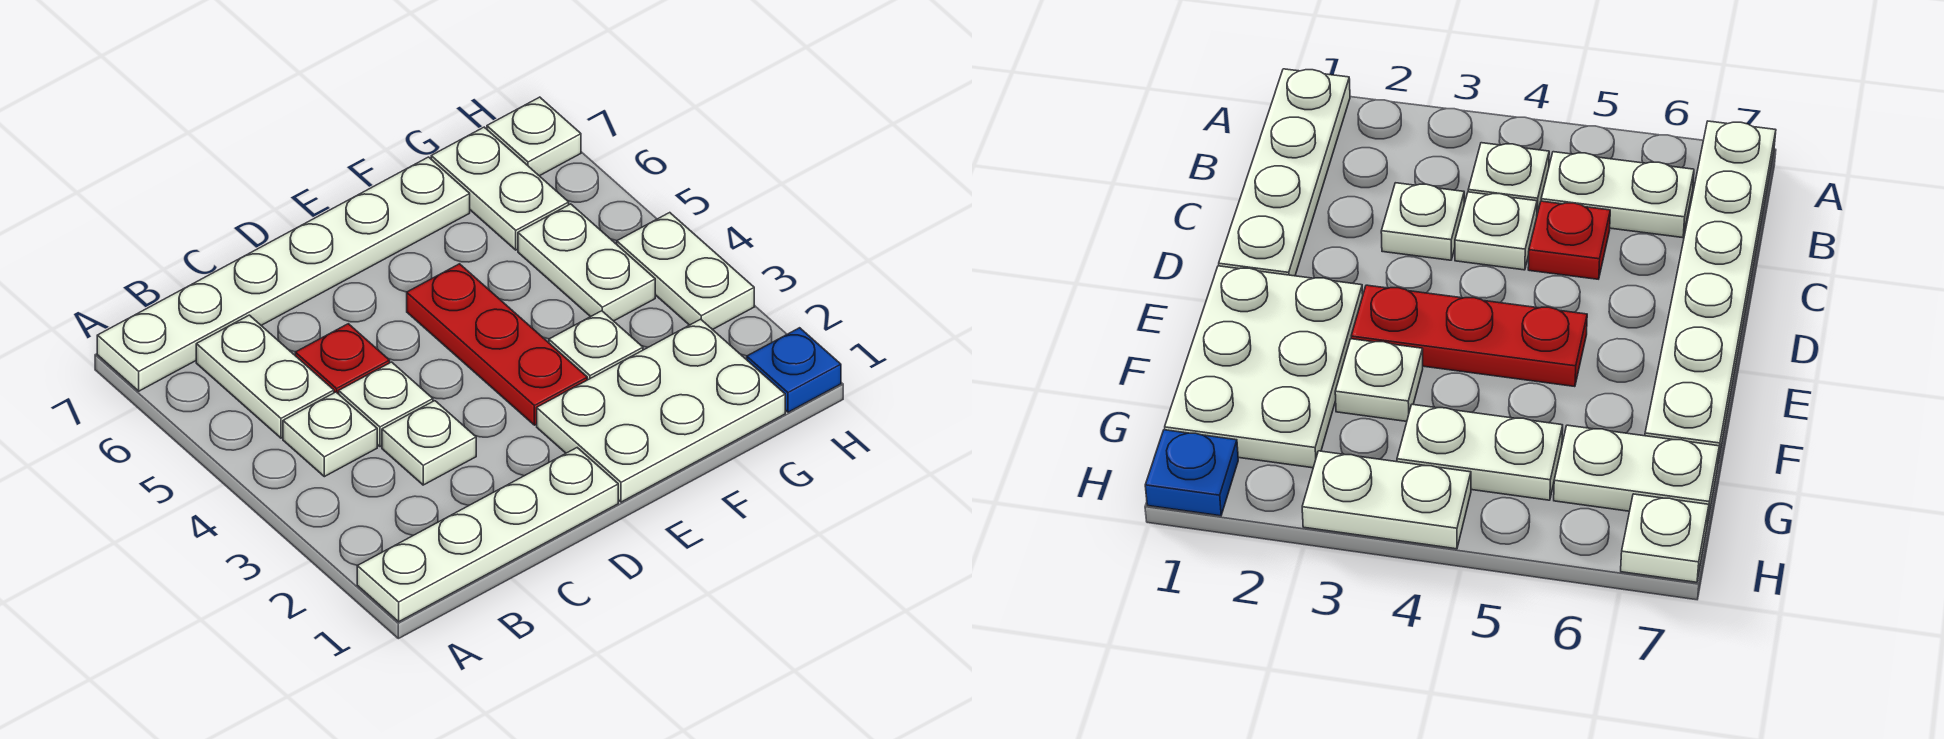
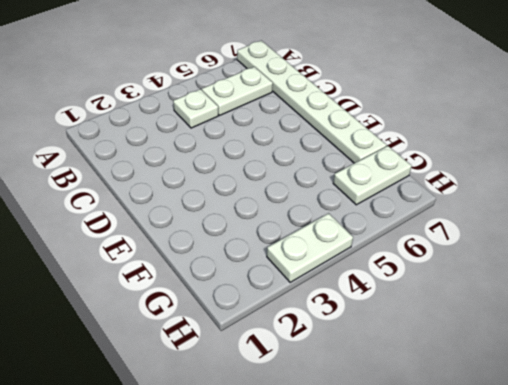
none -> white plate A1:D1 level 1
none -> white plate C3 level 1
none -> white plate C4 level 1

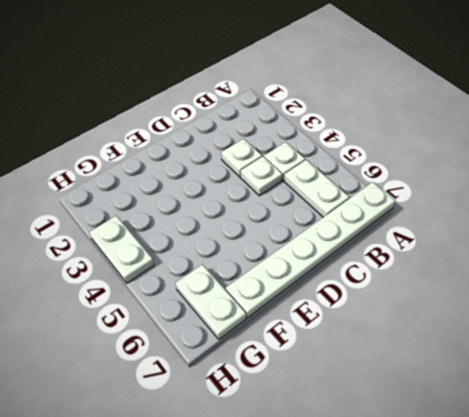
none -> white plate A1:D1 level 1
none -> red plate C5 level 1
none -> white plate E1:G2 level 1

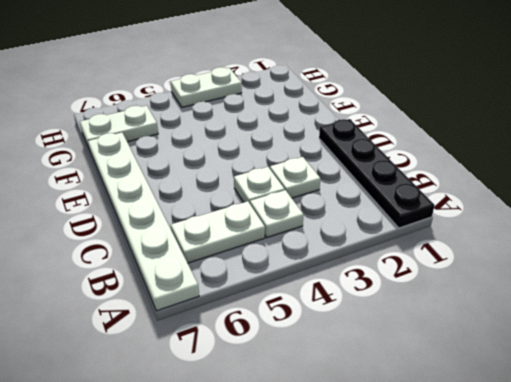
black plate A1:D1 level 1 -> white plate A1:D1 level 1
none -> red plate C5 level 1
none -> white plate E1:G2 level 1
none -> red plate E3:E5 level 1

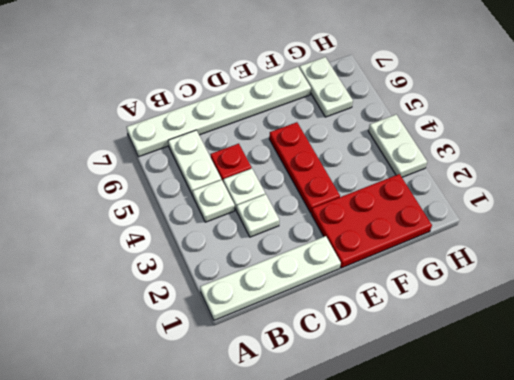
red plate E1:G2 level 1 -> white plate E1:G2 level 1
none -> white plate F3 level 1
none -> white plate G4:G5 level 1
none -> blue plate H1 level 1

